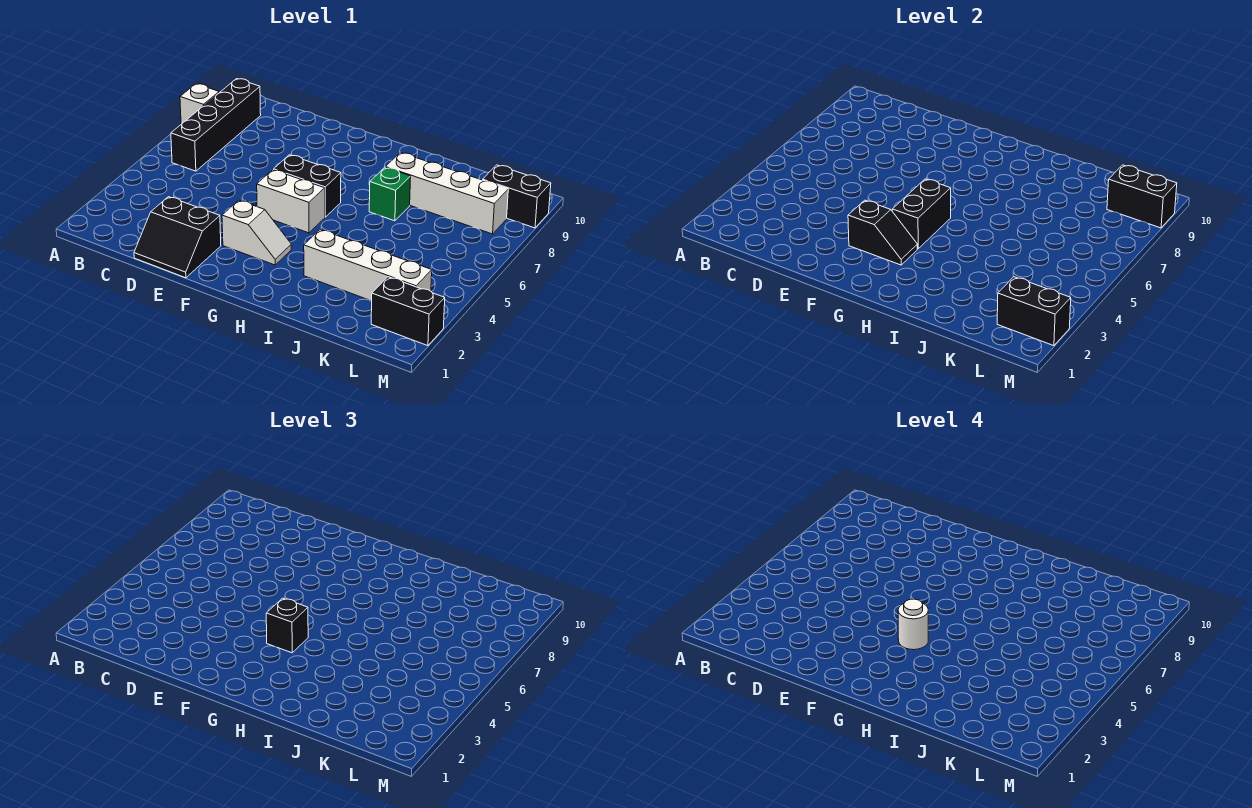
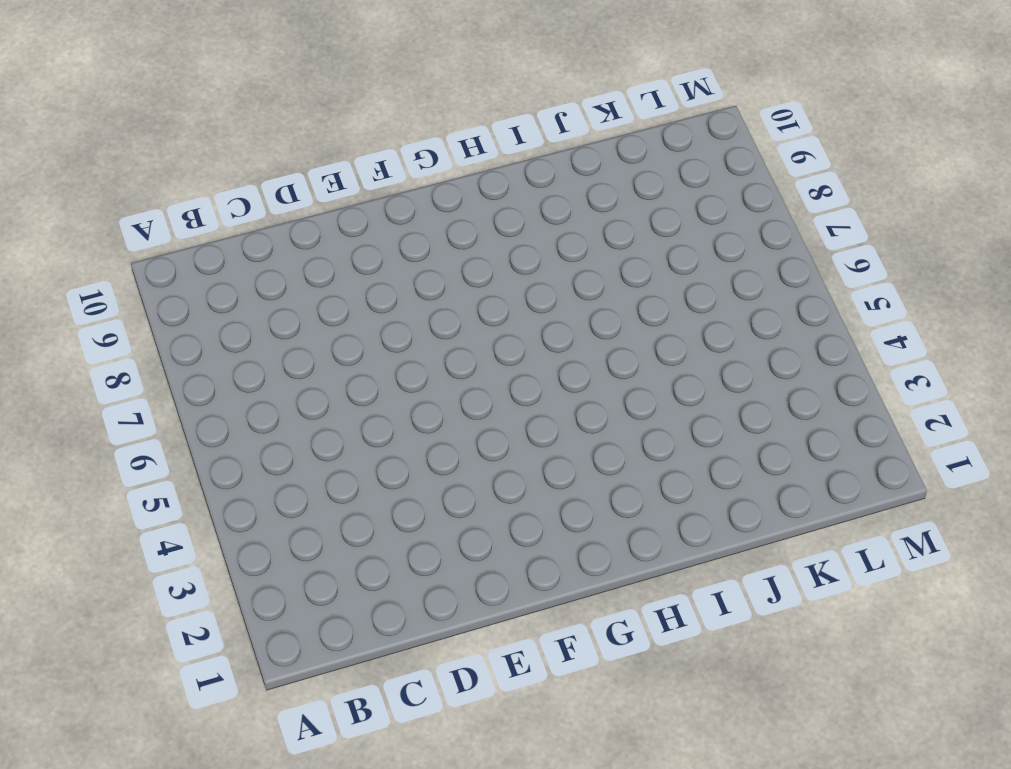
none -> white brick A8 level 1
none -> black brick B6:B9 level 1
none -> black slope D1:E2 level 1 top 2

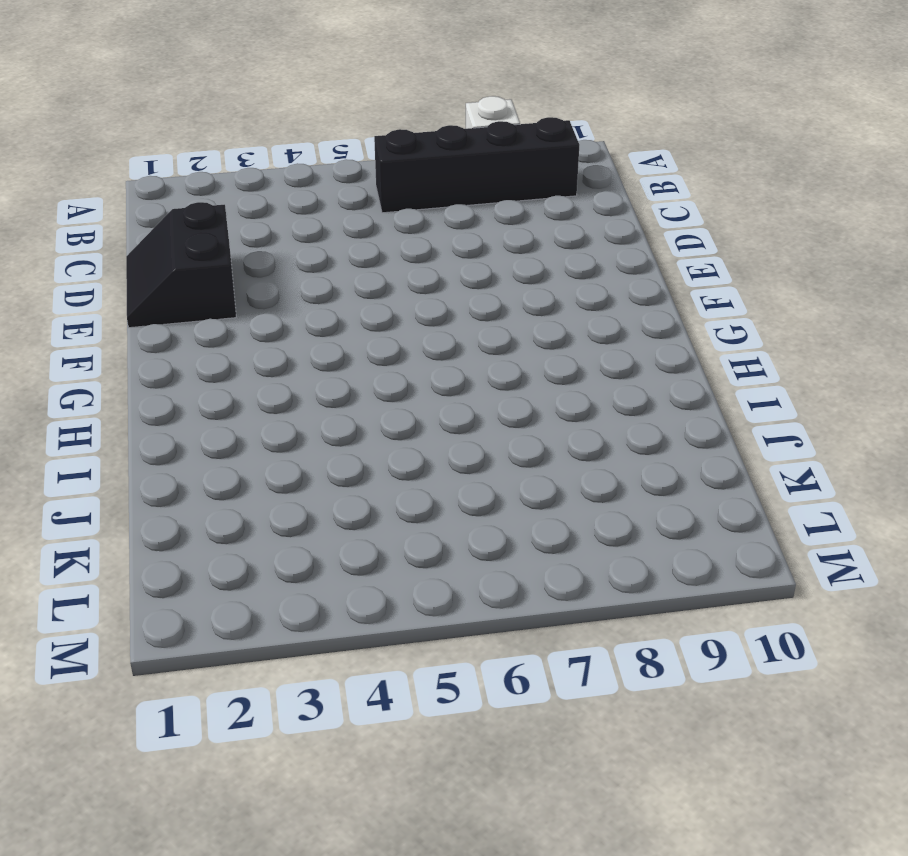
none -> white slope F3:G3 level 1 top F
none -> white brick F5:G5 level 1
none -> black brick F6:G6 level 1

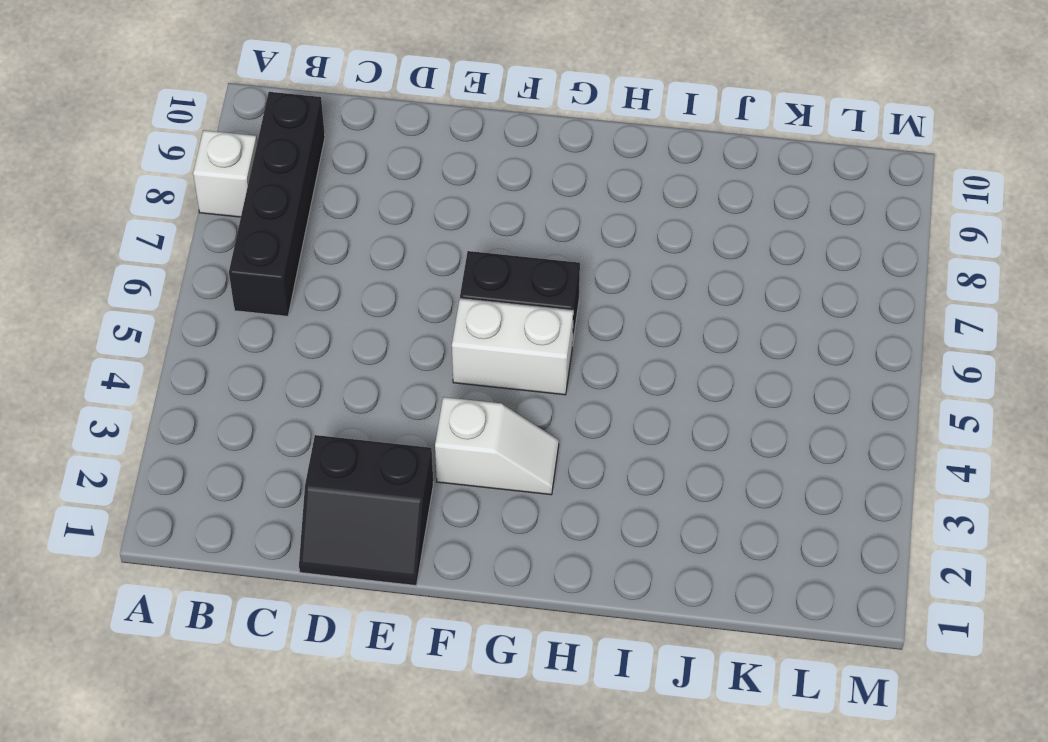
none -> white brick I3:L3 level 1
none -> green brick I7 level 1
none -> white brick I8:L8 level 1

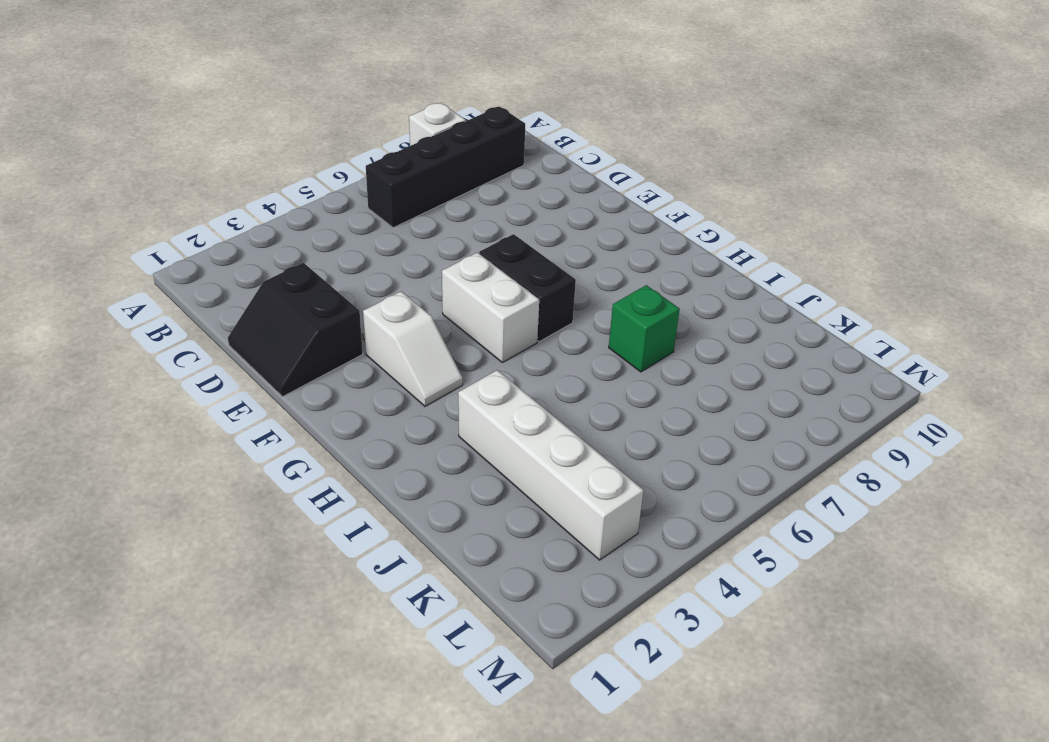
none -> white brick I8:L8 level 1
none -> black brick L2:M2 level 1
none -> black brick L9:M9 level 1

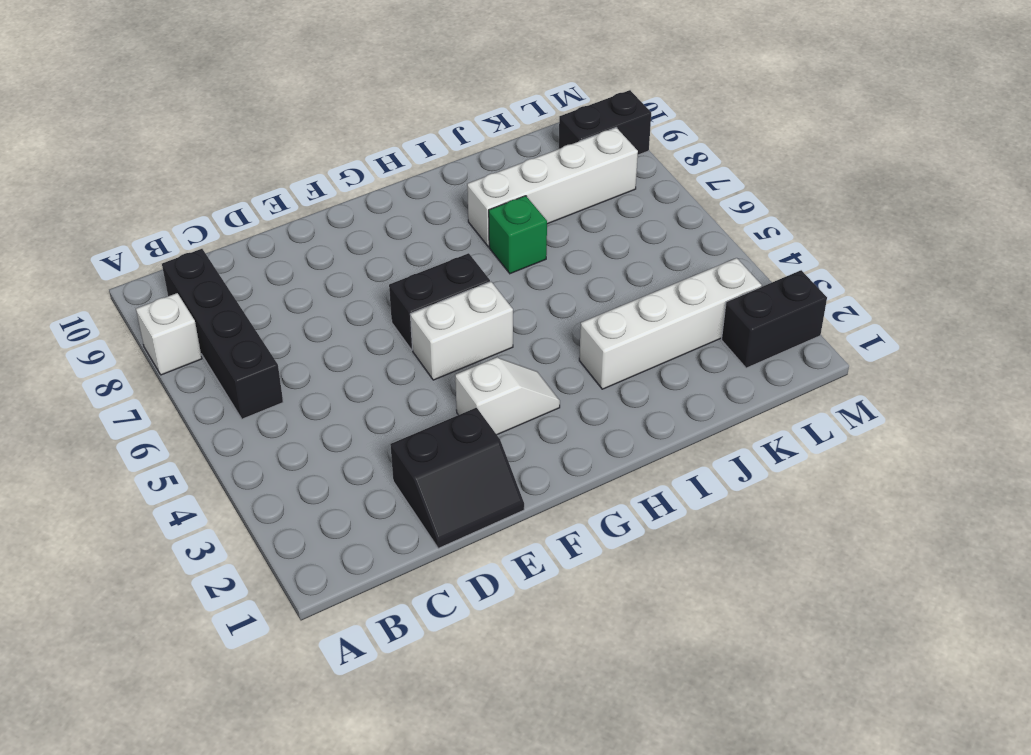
none -> black slope F3:G3 level 2 top F
none -> black brick G4:G5 level 2
none -> black brick L2:M2 level 2

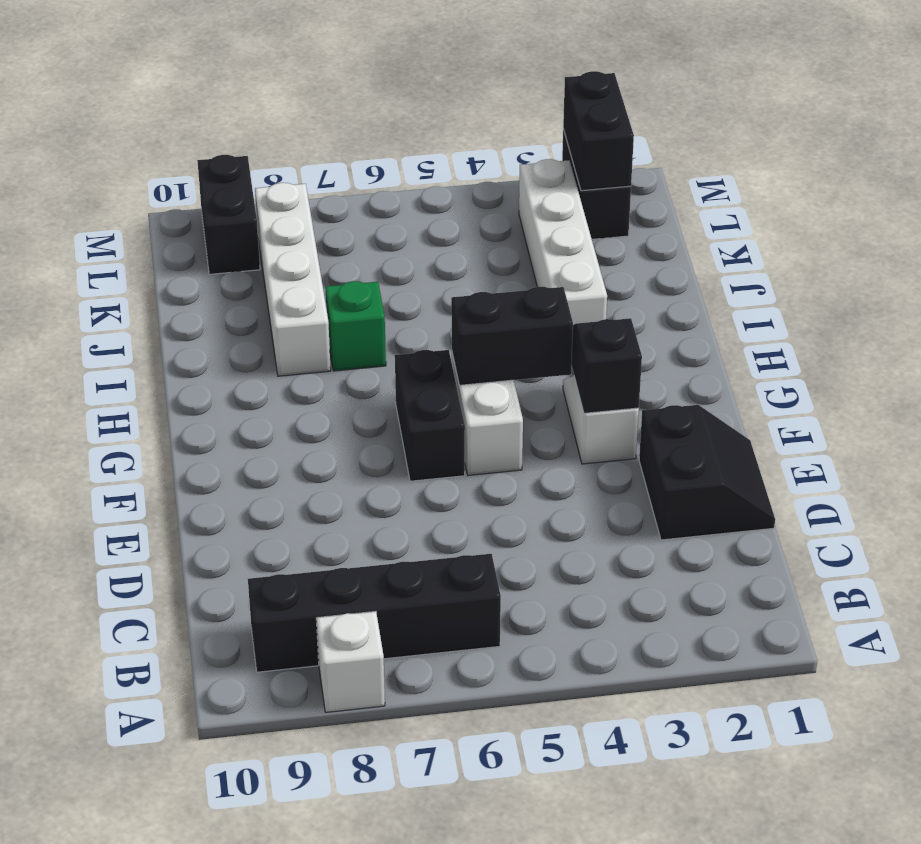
none -> black brick L9:M9 level 2
none -> black brick G4 level 3
none -> white round brick G4 level 4

